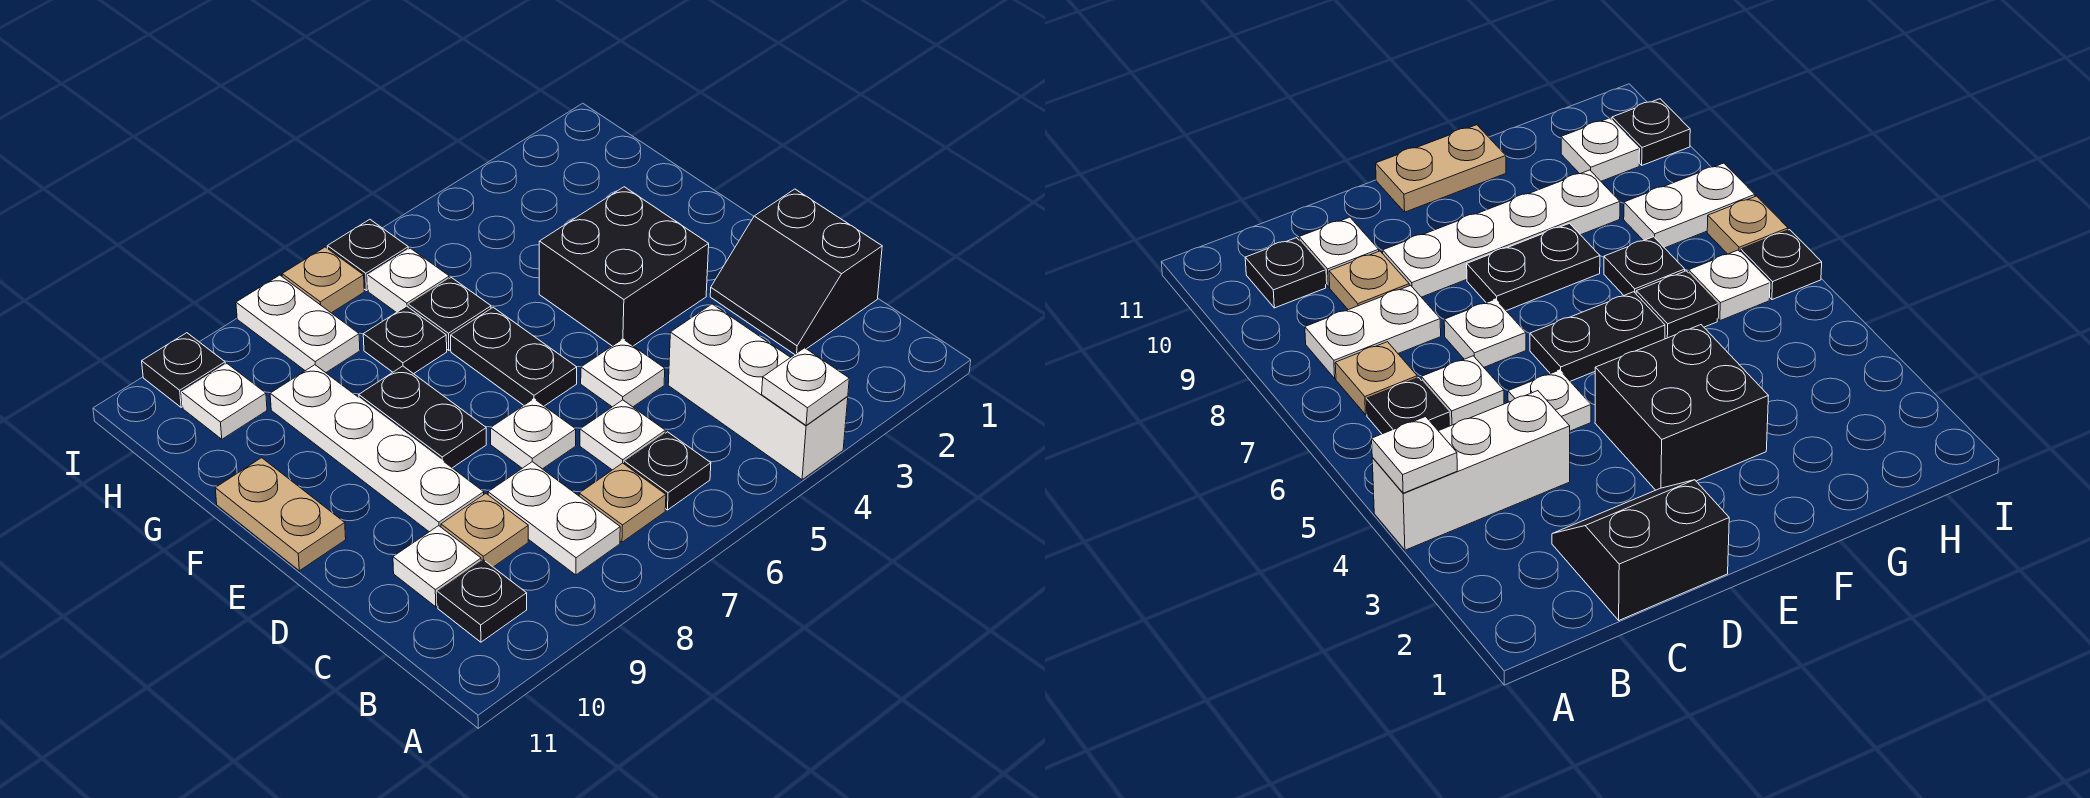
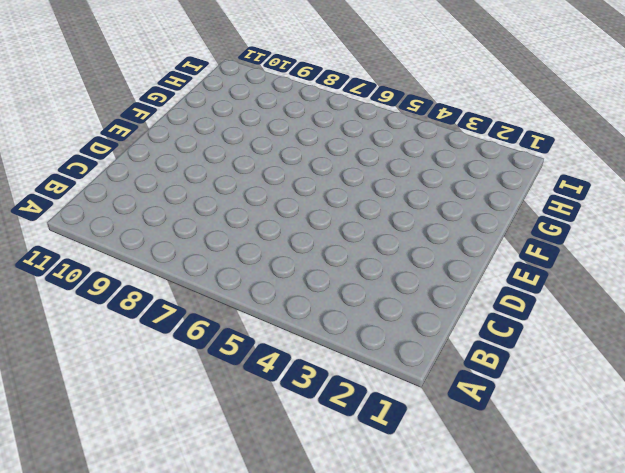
none -> white brick A4:C4 level 1
none -> black plate B6 level 1
none -> tan plate B7 level 1

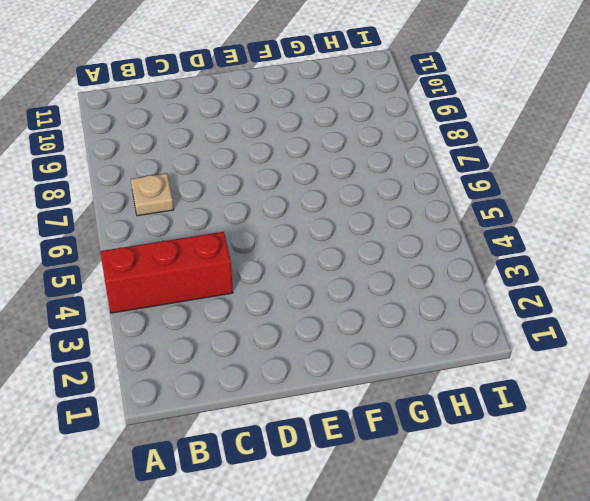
red brick A4:C4 level 1 -> white brick A4:C4 level 1
none -> black plate B6 level 1
none -> white plate B8:C8 level 1
none -> black plate B10 level 1

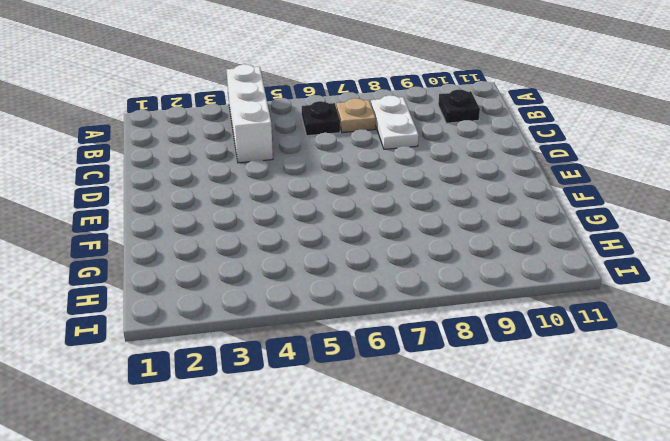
none -> black slope C1:D2 level 1 top 1
none -> white plate C6 level 1
none -> tan plate C9 level 1

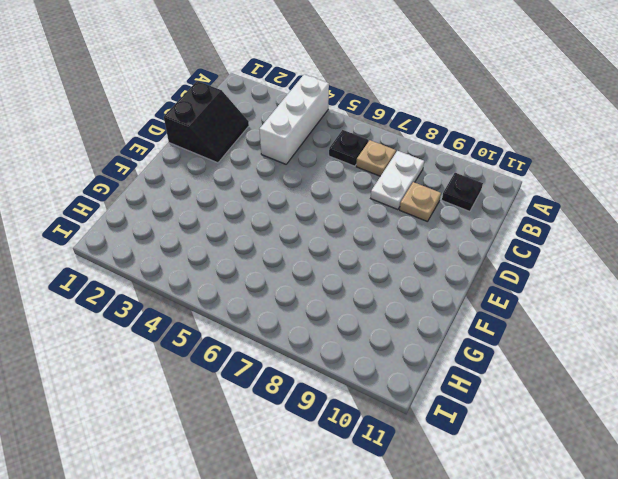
none -> white plate C6 level 1
none -> white plate C10 level 1
none -> white plate D5 level 1

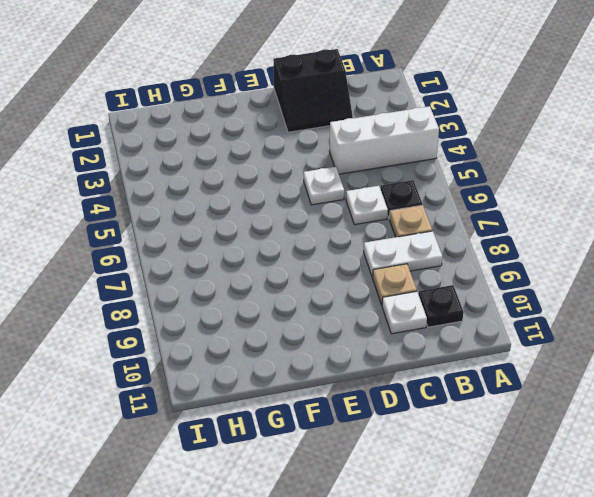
none -> white plate D7 level 1
none -> white plate D9:G9 level 1
none -> black brick E3:F4 level 1

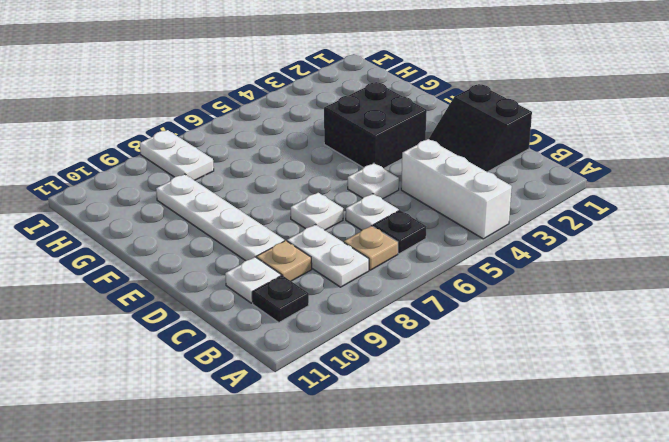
none -> black plate E6:F6 level 1
none -> black plate E8:F8 level 1
none -> tan plate E11:F11 level 1

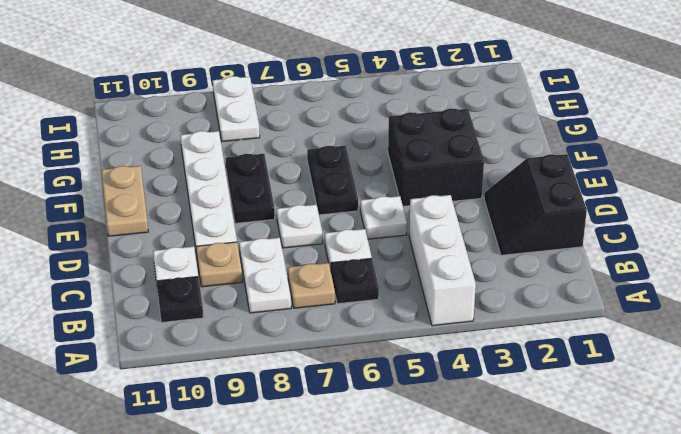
none -> black plate G6 level 1
none -> black plate G7 level 1
none -> white plate H6 level 1

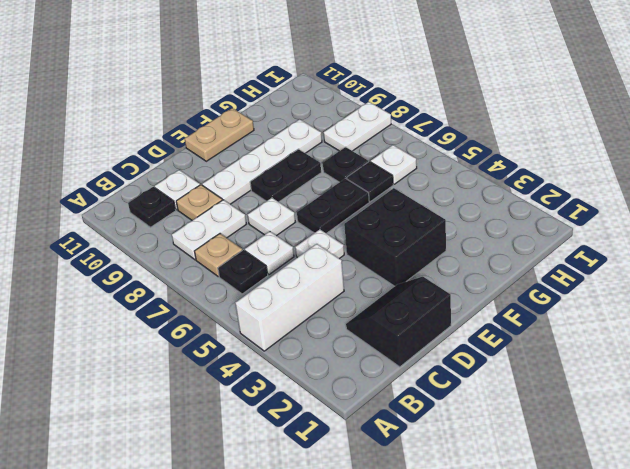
none -> white plate H10 level 1
none -> black plate I6 level 1
none -> tan plate I7 level 1

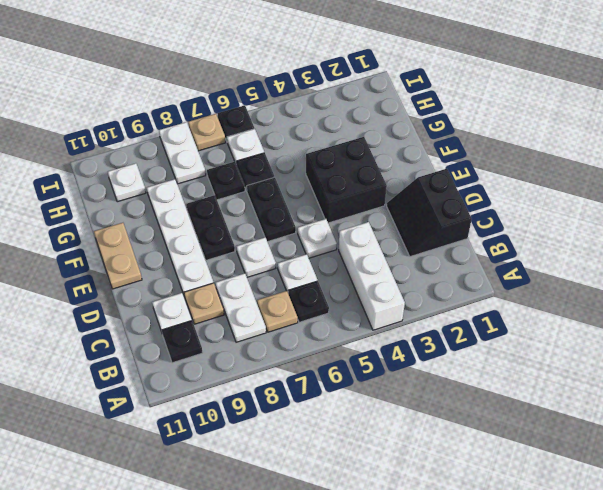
none -> black plate I10 level 1
none -> white plate A4 level 2

